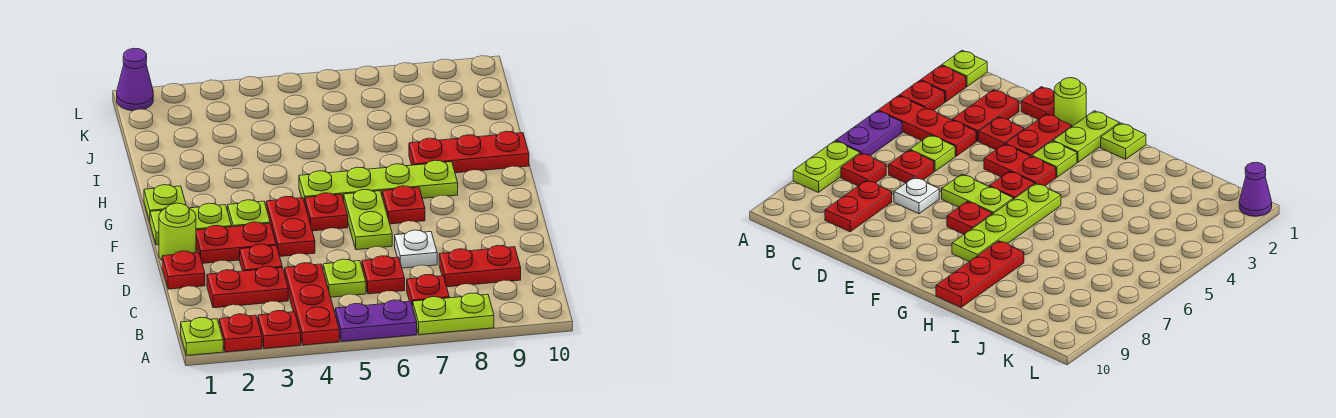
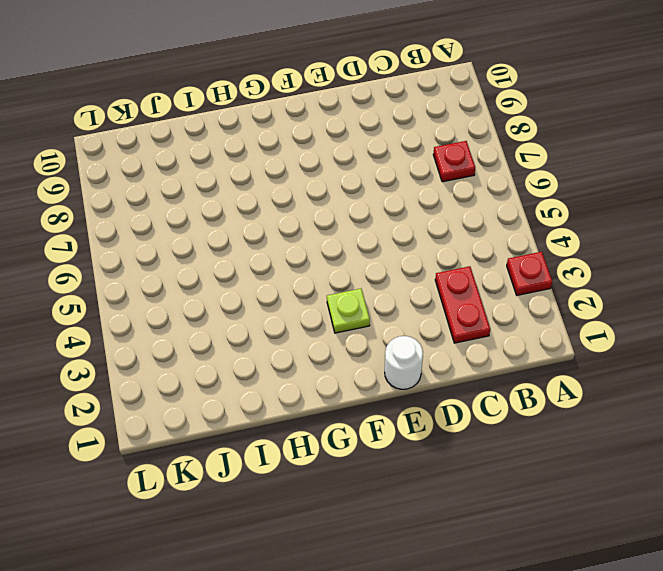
white round brick E1 level 1 -> lime round brick E1 level 1
none -> lime plate A1 level 1
none -> red plate A2 level 1
none -> red plate A4:C4 level 1

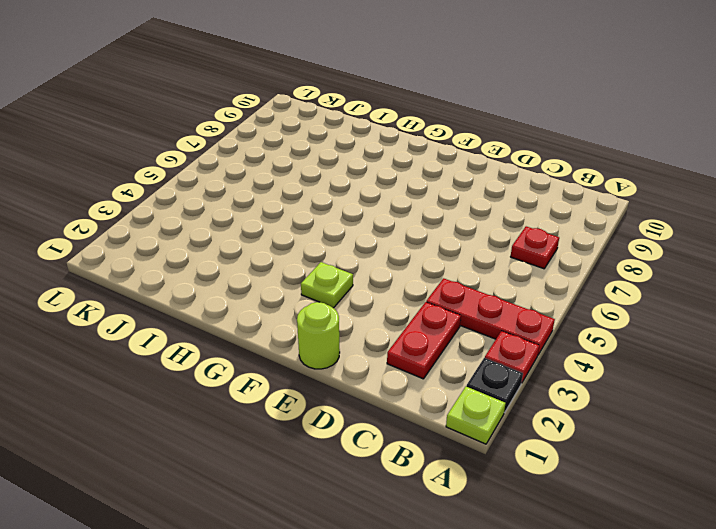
black plate A2 level 1 -> red plate A2 level 1
none -> purple plate A5:A6 level 1
none -> lime plate A7:A8 level 1
none -> lime plate C5 level 1

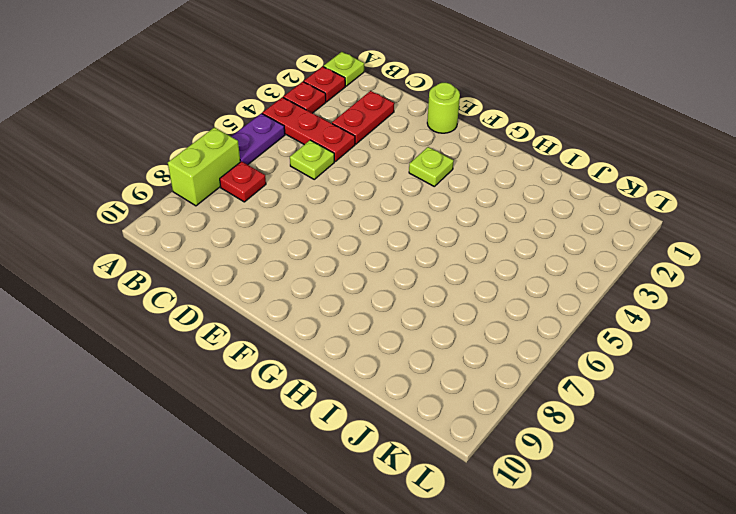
lime brick A7:A8 level 1 -> lime plate A7:A8 level 1
none -> red plate C6 level 1
none -> red plate C8:C9 level 1
none -> red plate D1 level 1

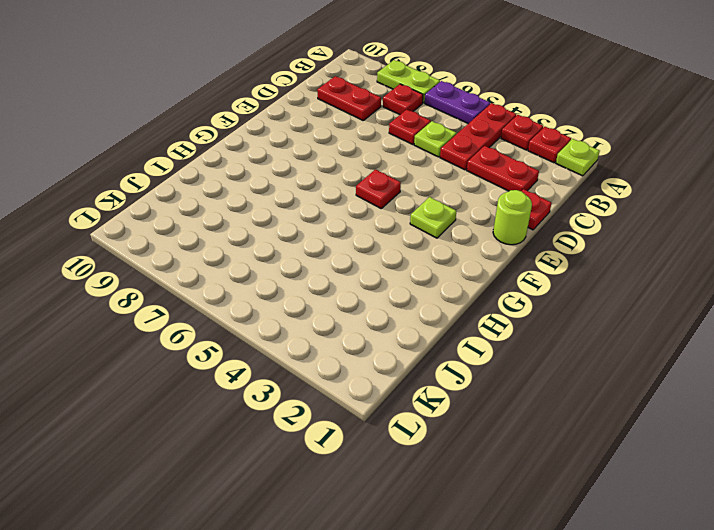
none -> red plate D3 level 1
none -> white plate D7 level 1
none -> red plate E2:E3 level 1

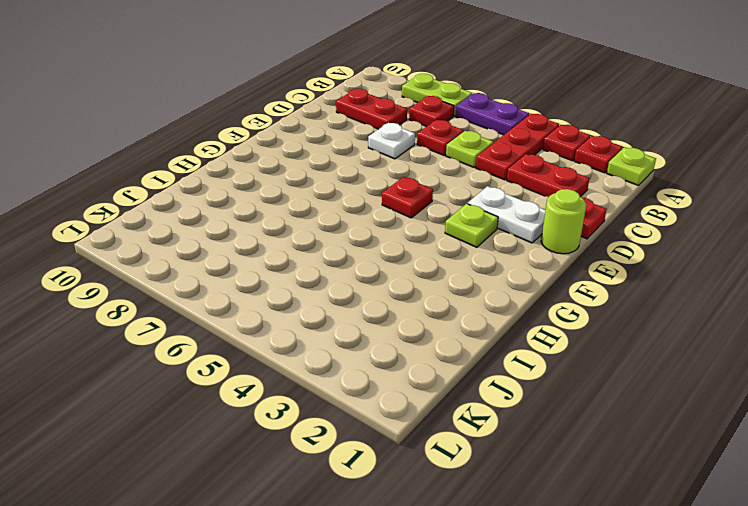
white plate E2:E3 level 1 -> red plate E2:E3 level 1
none -> red plate D3 level 1
none -> red plate E4:F4 level 1
none -> lime plate E6:F6 level 1

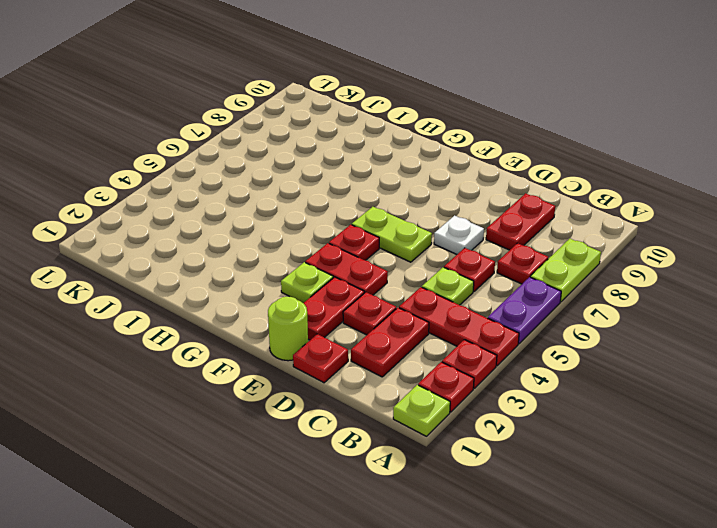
none -> lime plate F1:F2 level 1
none -> red plate F7 level 1
none -> lime plate G1 level 1

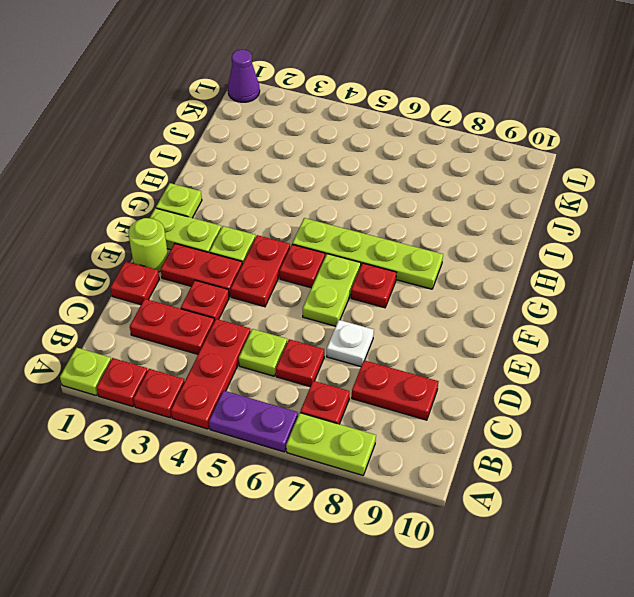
none -> red plate H8:H10 level 1

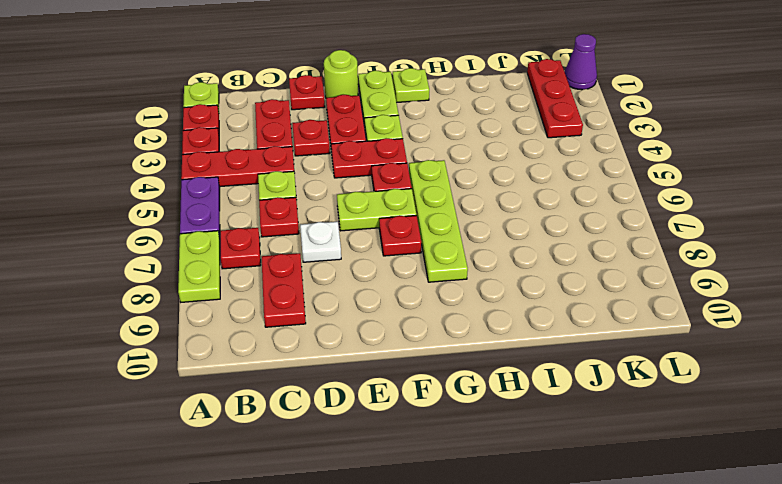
red plate K1:K3 level 1 -> red plate H8:H10 level 1

